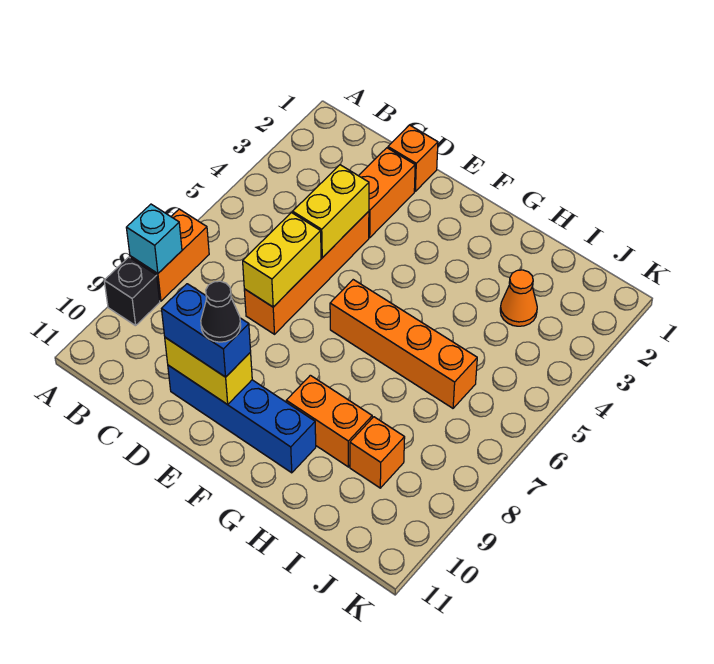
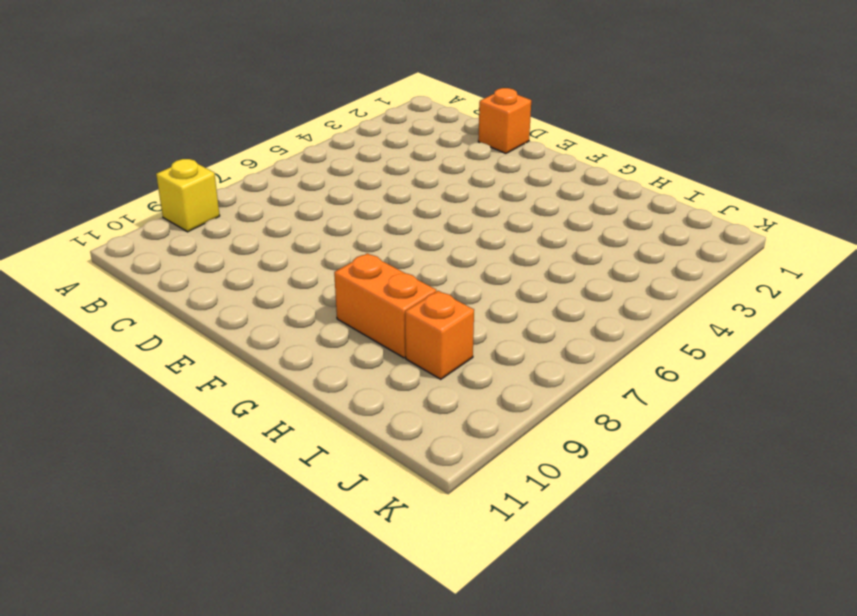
yellow brick A9 level 1 -> black brick A9 level 1
none -> orange brick A7:A8 level 1
none -> orange brick D2:D3 level 1
none -> orange brick D4:D7 level 1

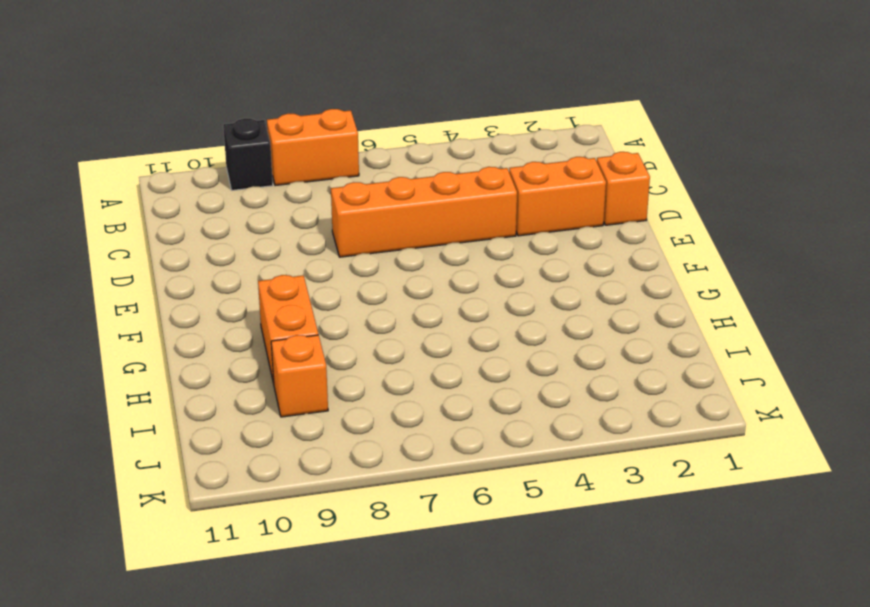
none -> blue brick D10:G10 level 1
none -> orange brick F6:I6 level 1
none -> orange cone I3 level 1

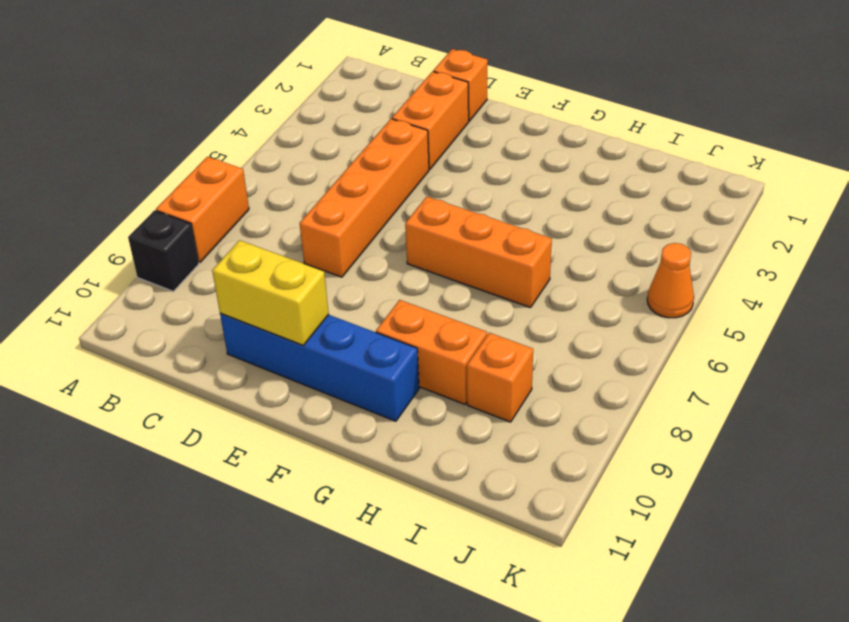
orange brick F6:H6 level 1 -> orange brick F6:I6 level 1
orange cone K5 level 1 -> orange cone I3 level 1
none -> cyan brick A8 level 2
none -> yellow brick D4:D5 level 2
none -> yellow brick D6:D7 level 2

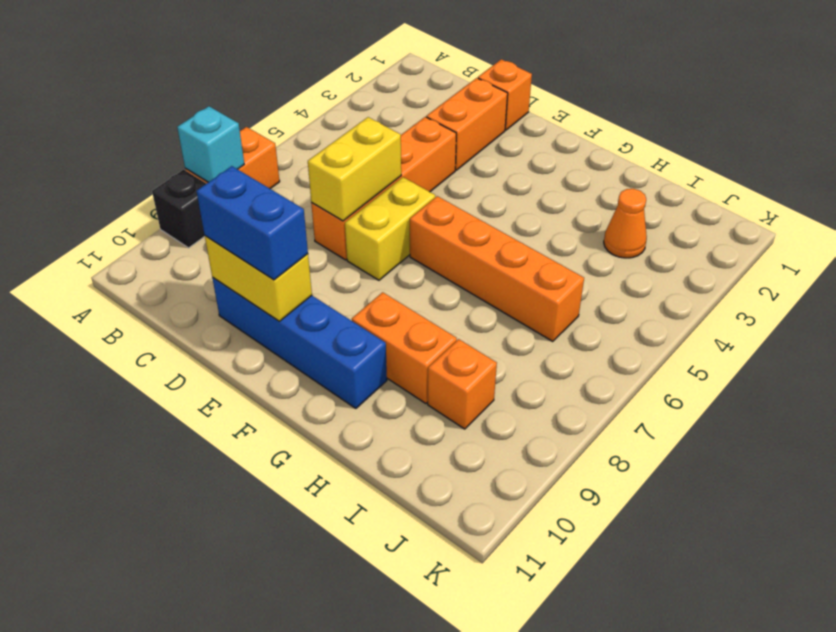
yellow brick E6:E7 level 1 -> yellow brick D4:D5 level 2
none -> black cone E10 level 4

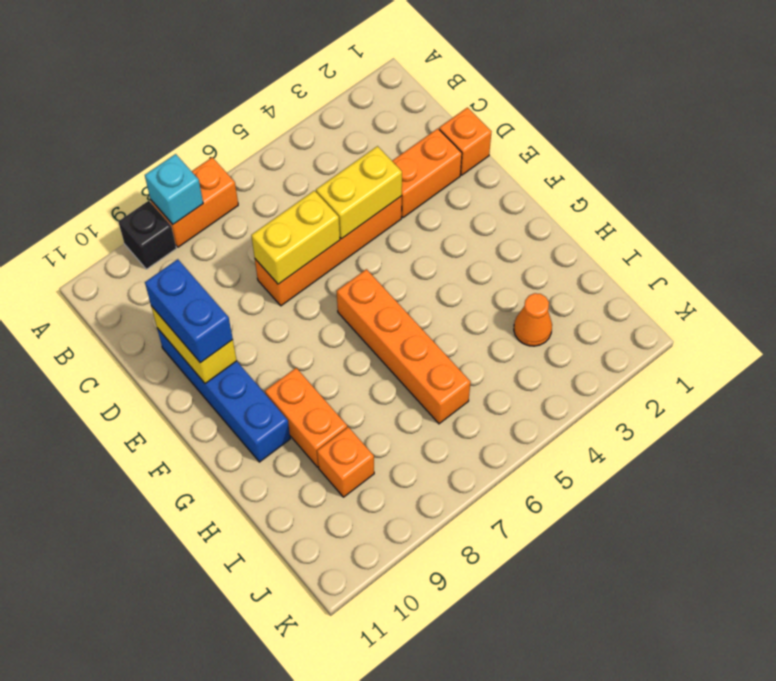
none -> black cone E10 level 4

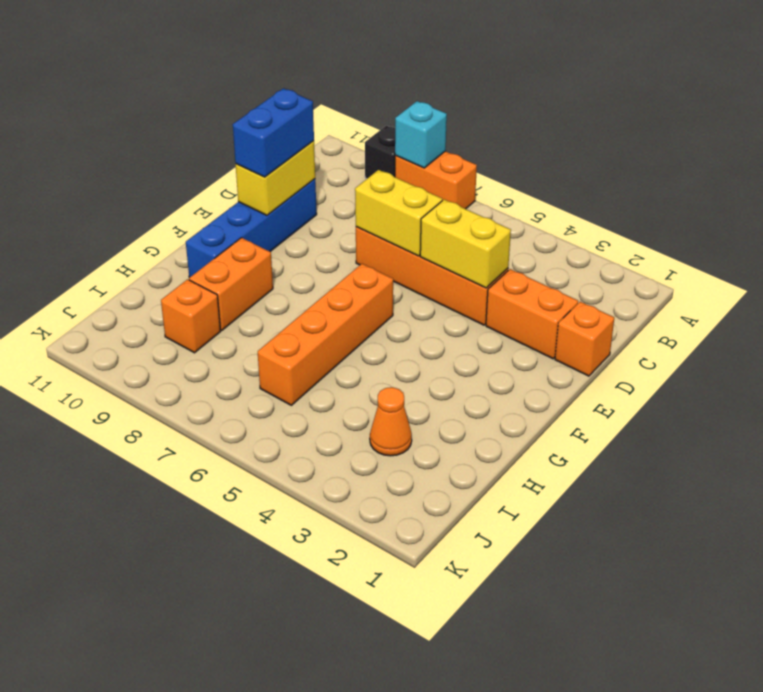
none -> black cone E10 level 4

